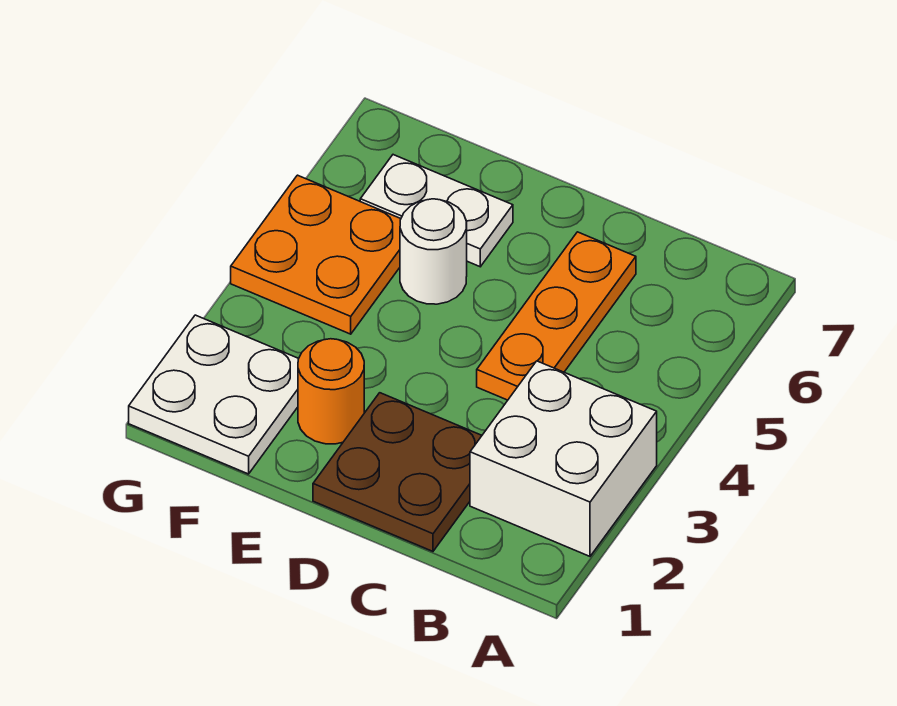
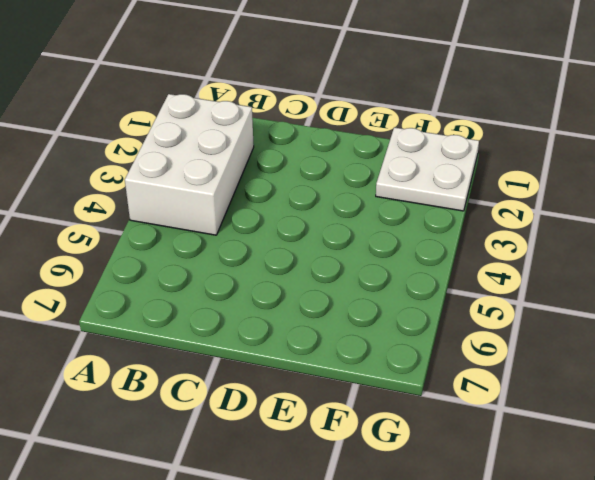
white brick A2:B4 level 1 -> white brick A2:B3 level 1
none -> brown plate C1:D2 level 1
none -> orange plate C4:C6 level 1

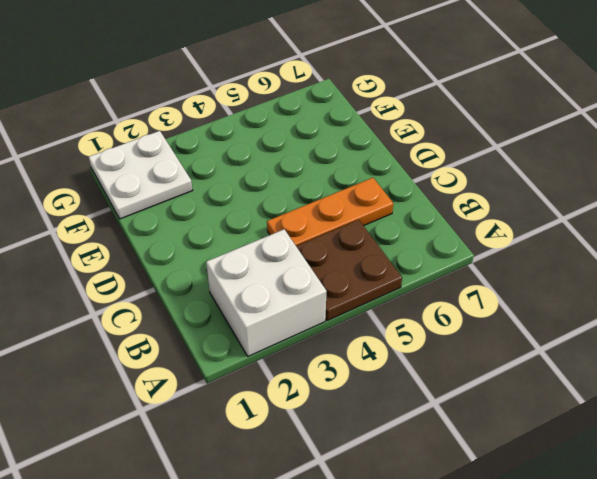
brown plate A4:B5 level 1 -> brown plate C1:D2 level 1
none -> orange round brick E2 level 1
none -> white round brick E5 level 1

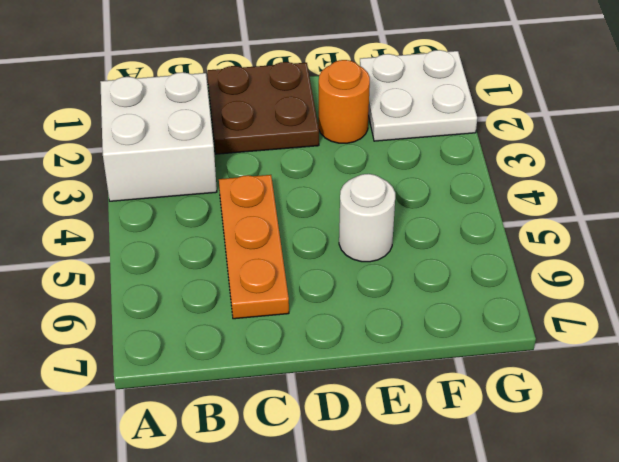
none -> white plate E6:F6 level 1
none -> orange plate F4:G5 level 1

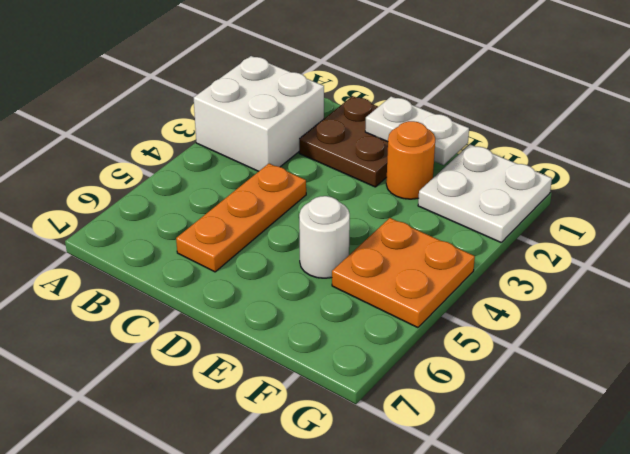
white plate D1:E1 level 2 -> white plate E6:F6 level 1

